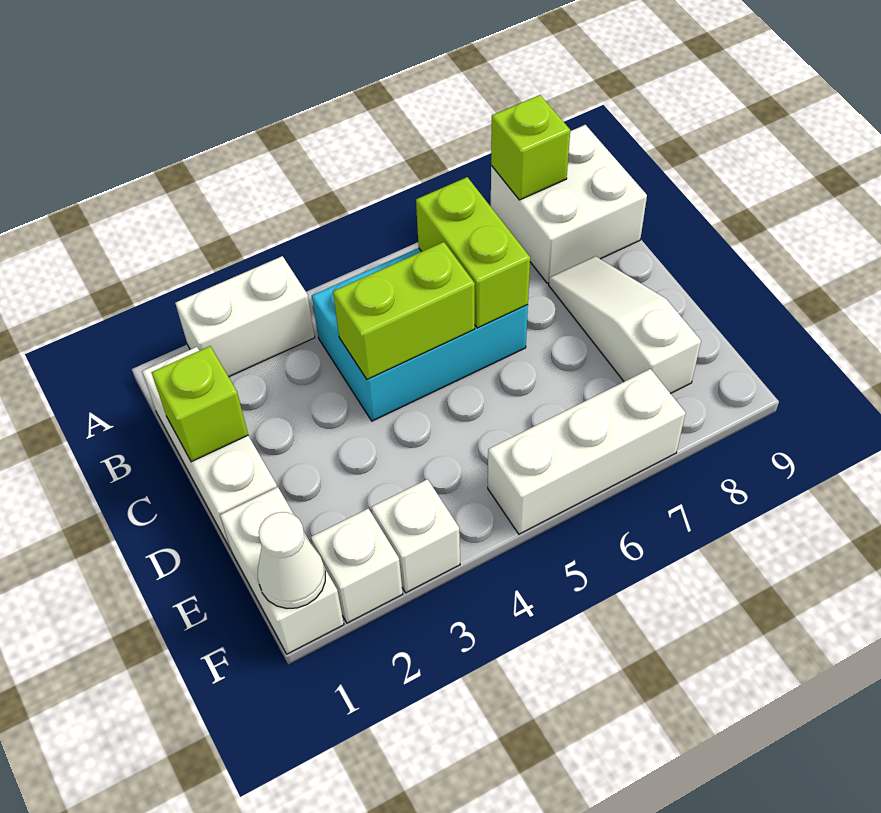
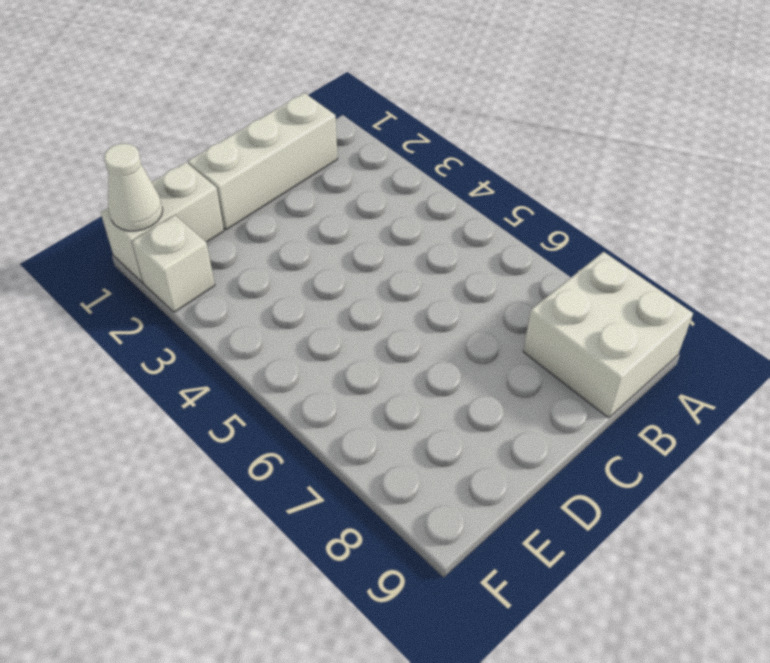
none -> white brick A2:A3 level 1
none -> cyan brick B4:C6 level 1
none -> white slope C8:E8 level 1 top E

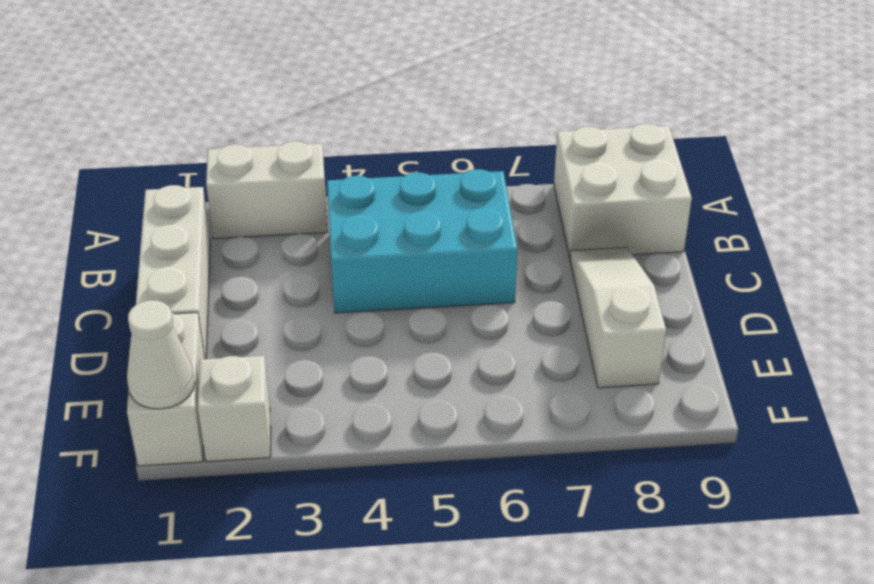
none -> white brick F3 level 1
none -> white brick F5:F7 level 1
none -> lime brick A8 level 2

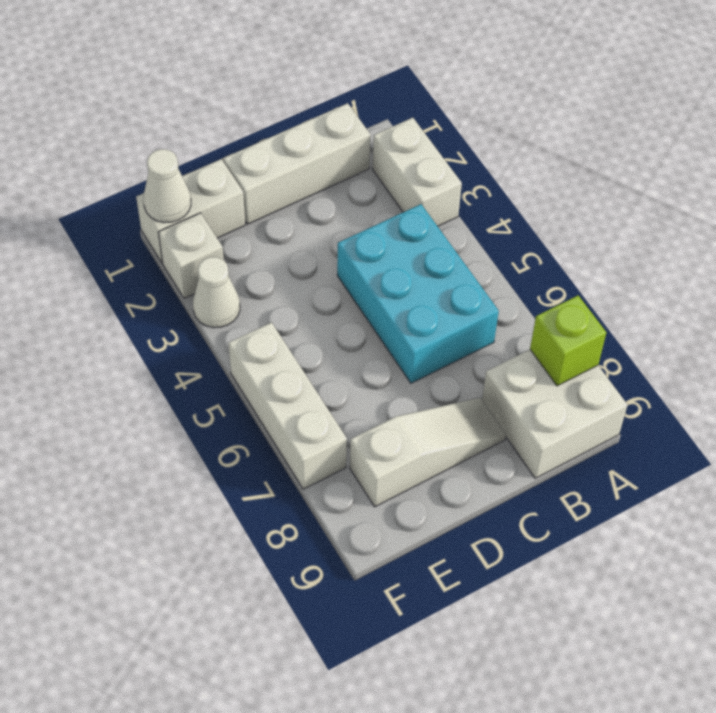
white cone F3 level 1 -> white brick F3 level 1
none -> lime brick B6:C6 level 2
none -> lime brick C1 level 2
none -> lime brick C4:C5 level 2

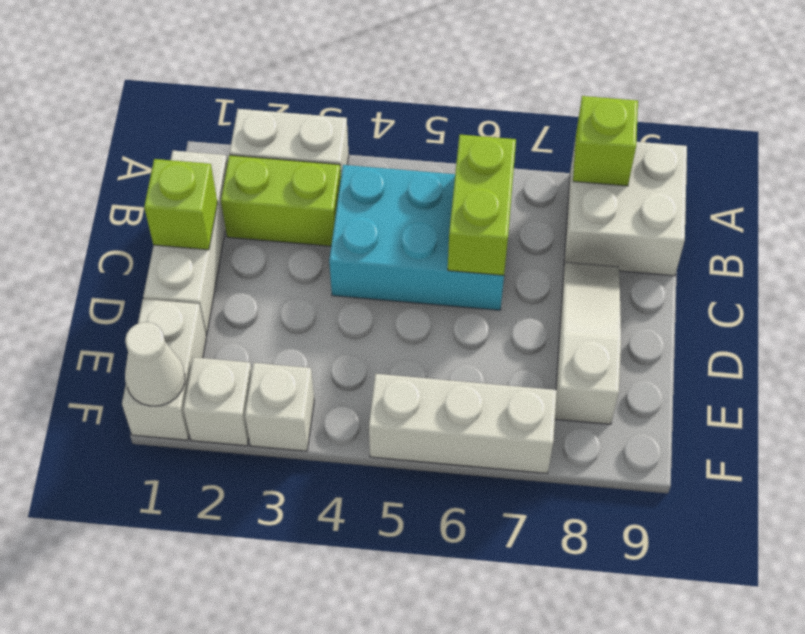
lime brick B2:B3 level 1 -> lime brick C4:C5 level 2

